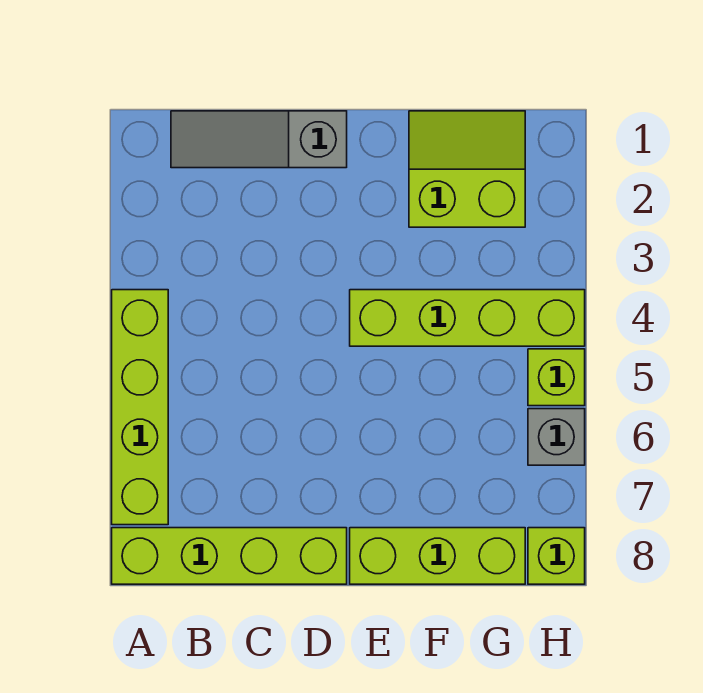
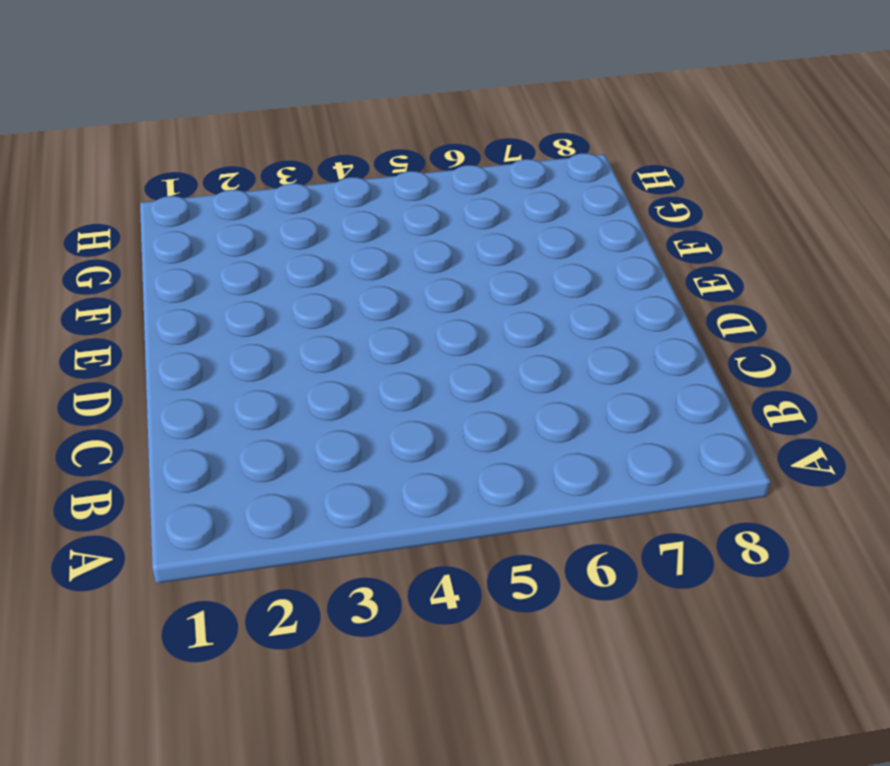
none -> lime brick A4:A7 level 1
none -> lime brick A8:D8 level 1

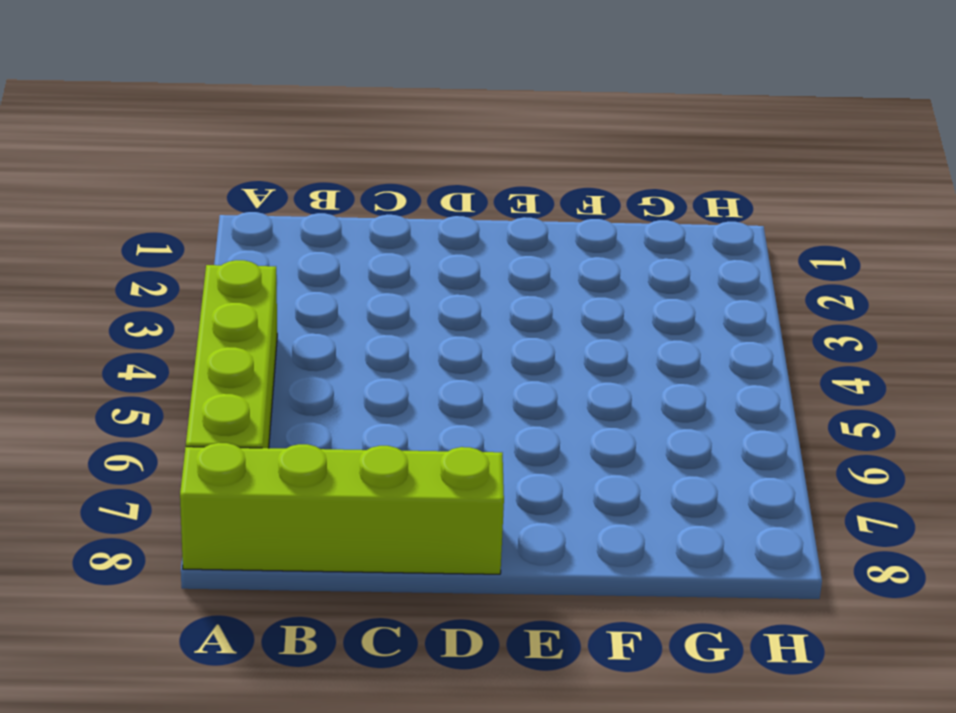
none -> grey slope B1:D1 level 1 top D
none -> lime brick E4:H4 level 1

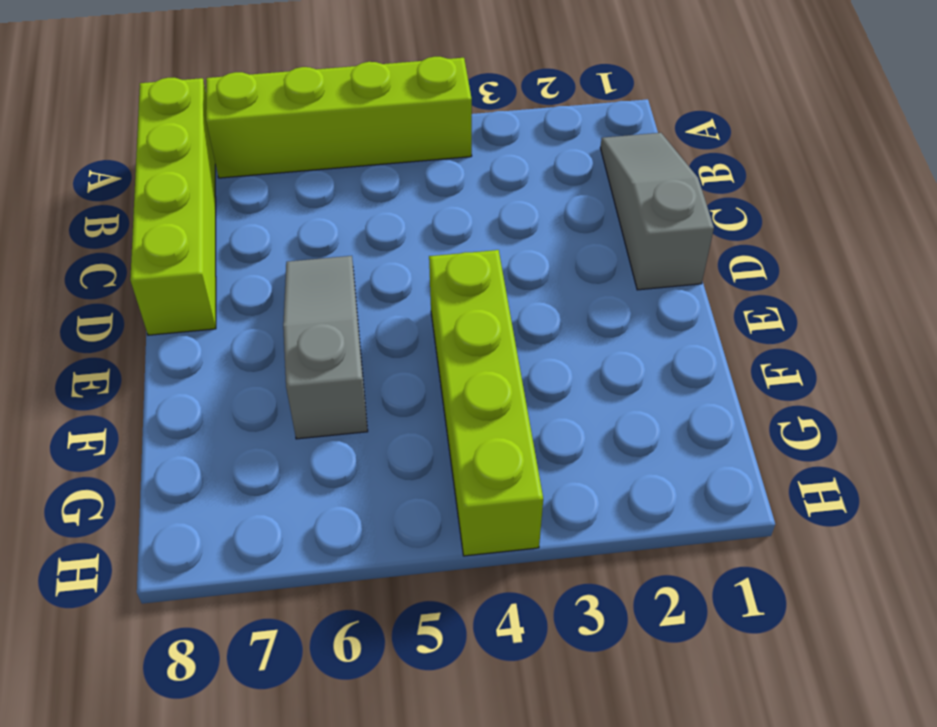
grey slope D6:F6 level 1 top F -> none
none -> lime brick E8:G8 level 1
none -> lime slope F1:G2 level 1 top 2

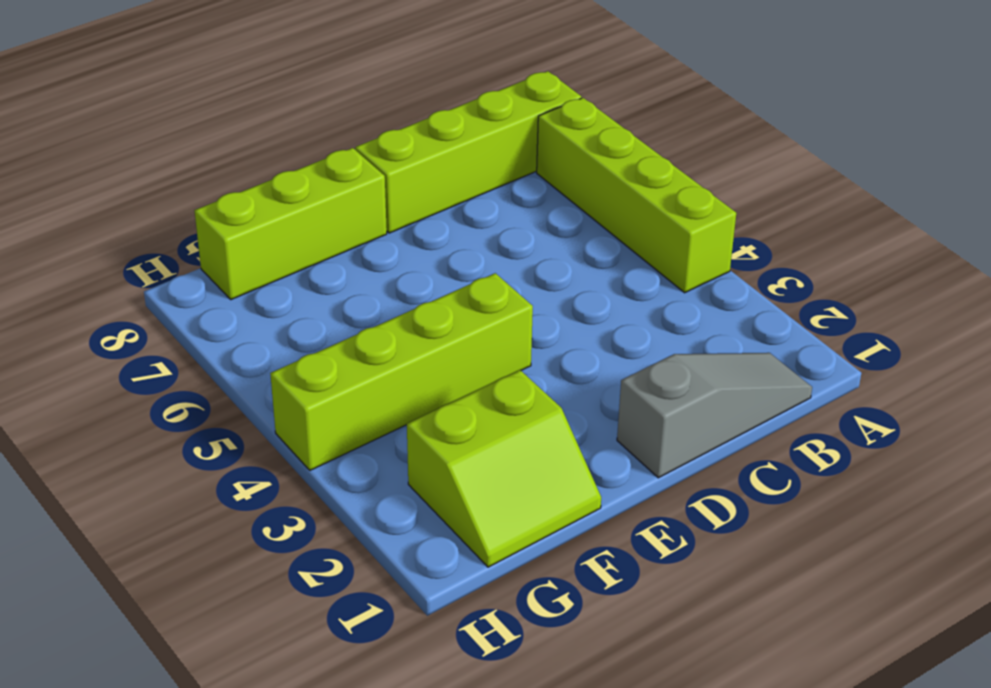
none -> lime brick H5 level 1
none -> grey brick H6 level 1

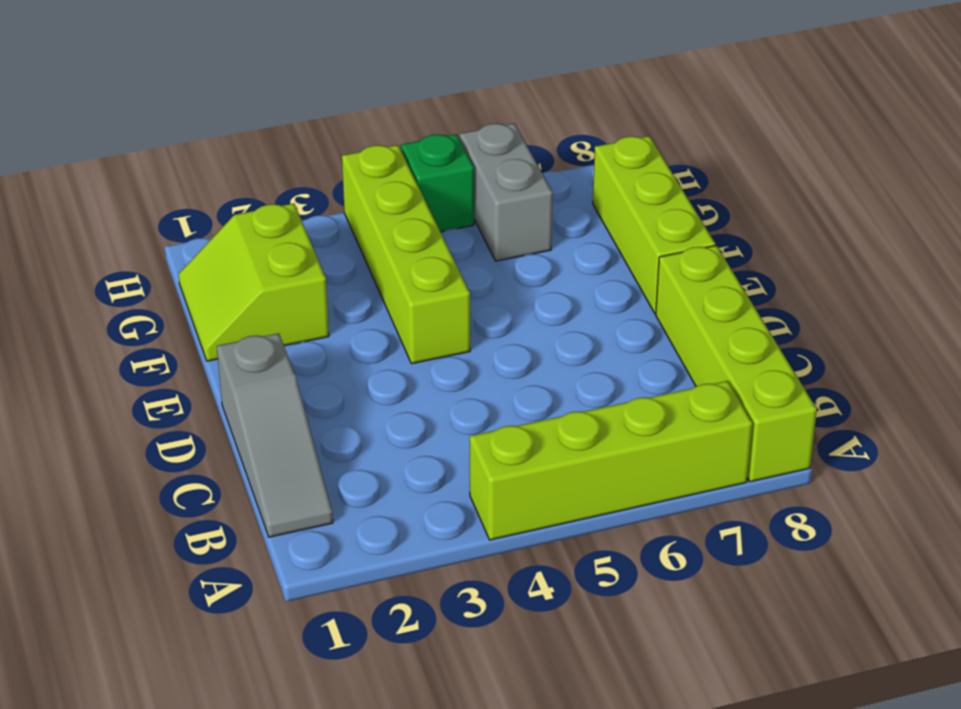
grey brick G6:H6 level 1 -> grey brick H6 level 1
green brick H5 level 1 -> lime brick H5 level 1
none -> lime brick H8 level 1

